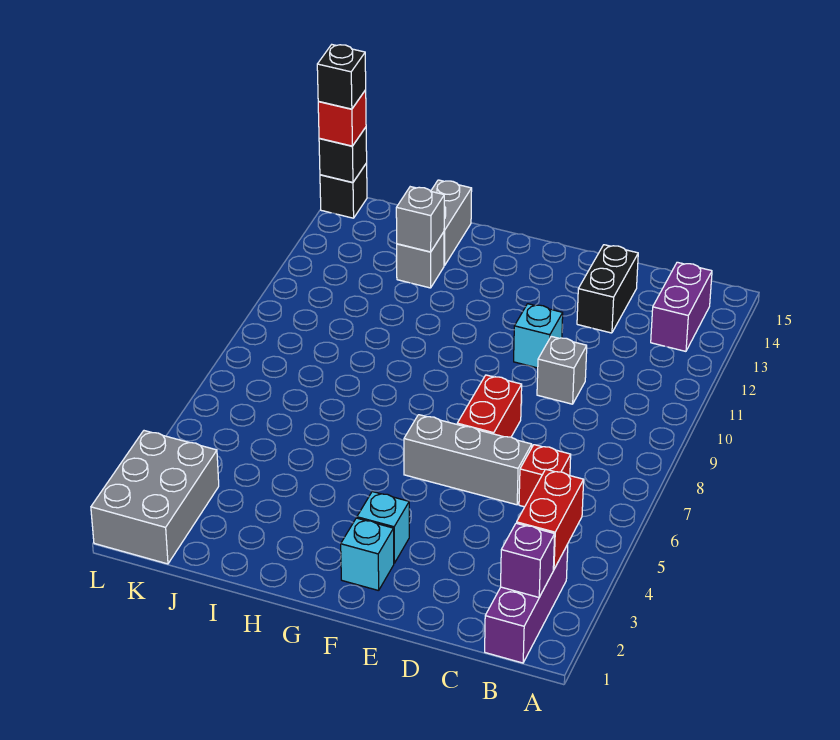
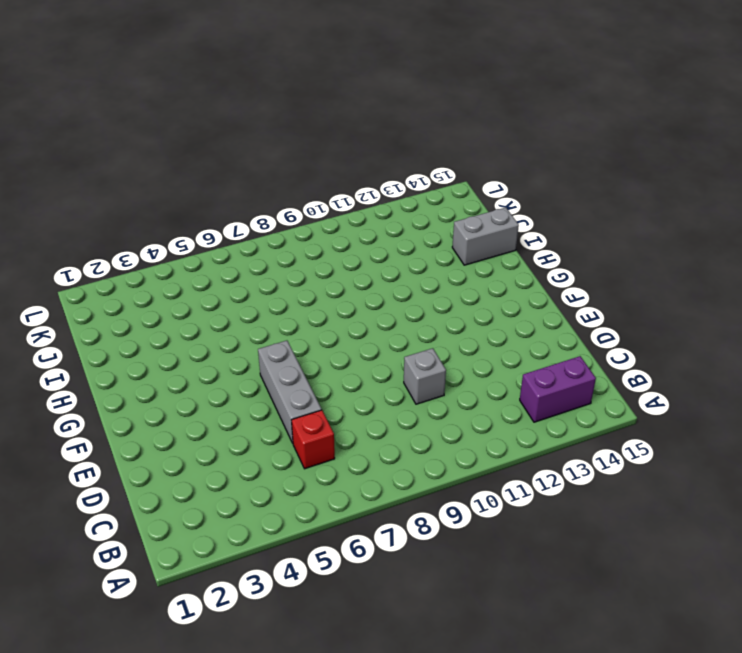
none -> purple brick B1:B3 level 1
none -> black brick D13:D14 level 1
none -> red brick E7:E8 level 1

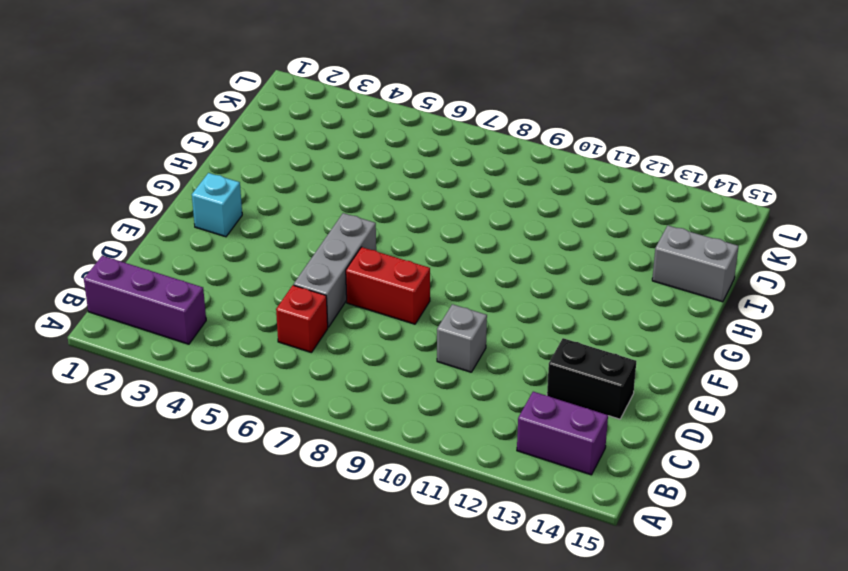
none -> cyan brick E11 level 1
none -> cyan brick F3 level 1
none -> grey brick I13 level 1

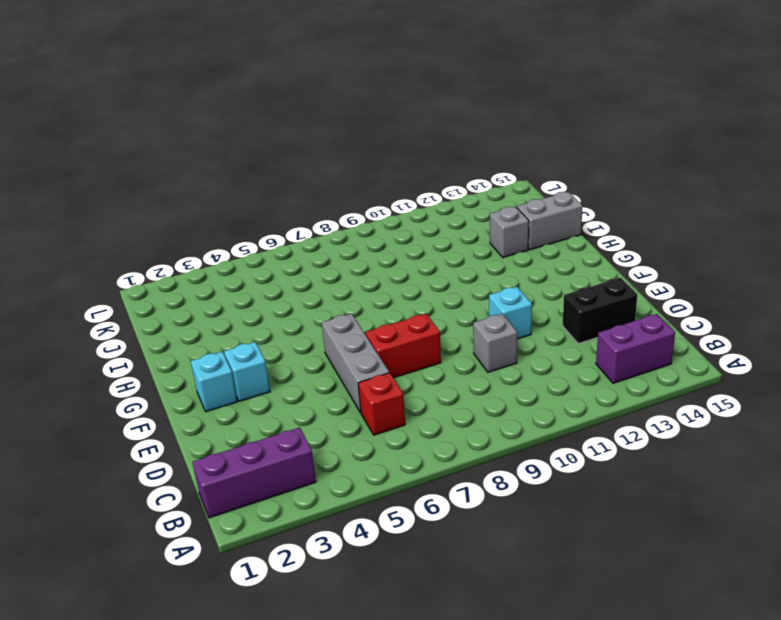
none -> grey brick K1:L3 level 1
none -> black brick L15 level 1
none -> purple brick B2 level 2

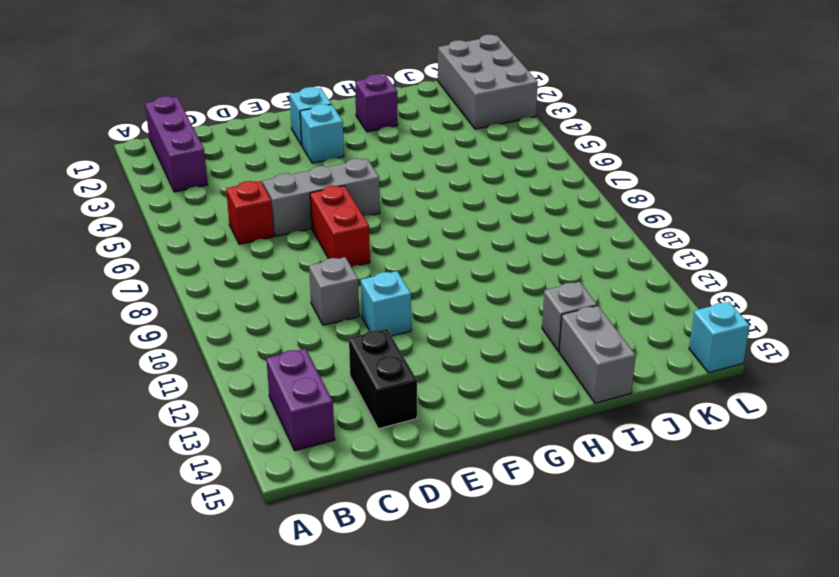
purple brick H2 level 1 -> purple brick B2 level 2
cyan brick L15 level 1 -> black brick L15 level 1
none -> red brick B3:B4 level 2
none -> grey brick I13 level 2
none -> black brick L15 level 2

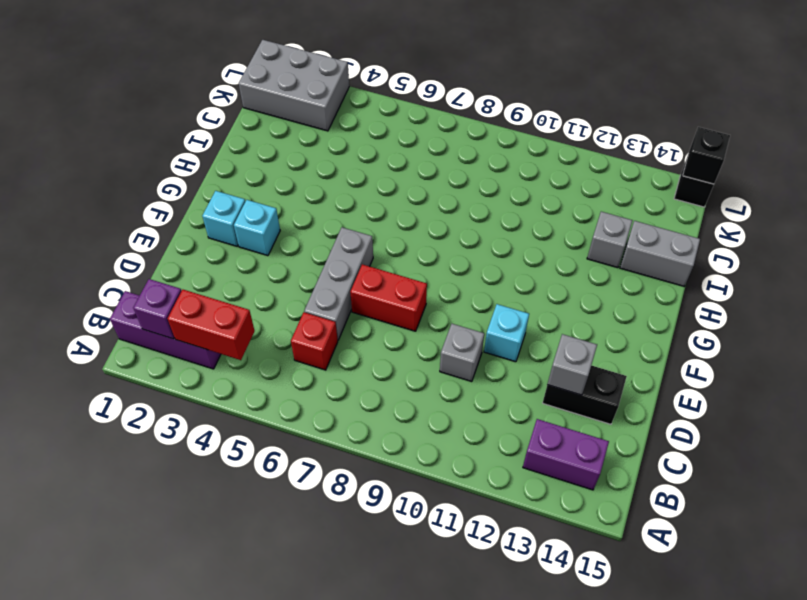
grey brick D13 level 2 -> grey brick I13 level 2
none -> red brick L15 level 3
none -> black brick L15 level 4

